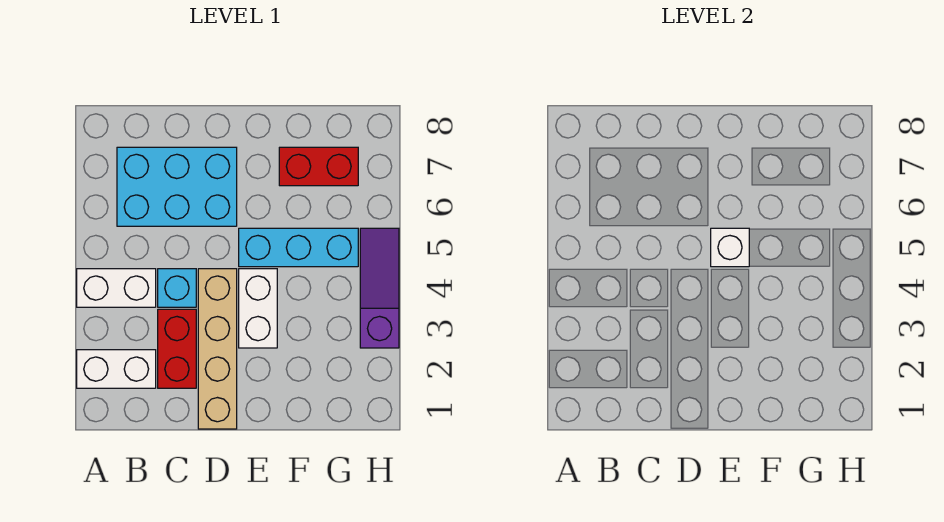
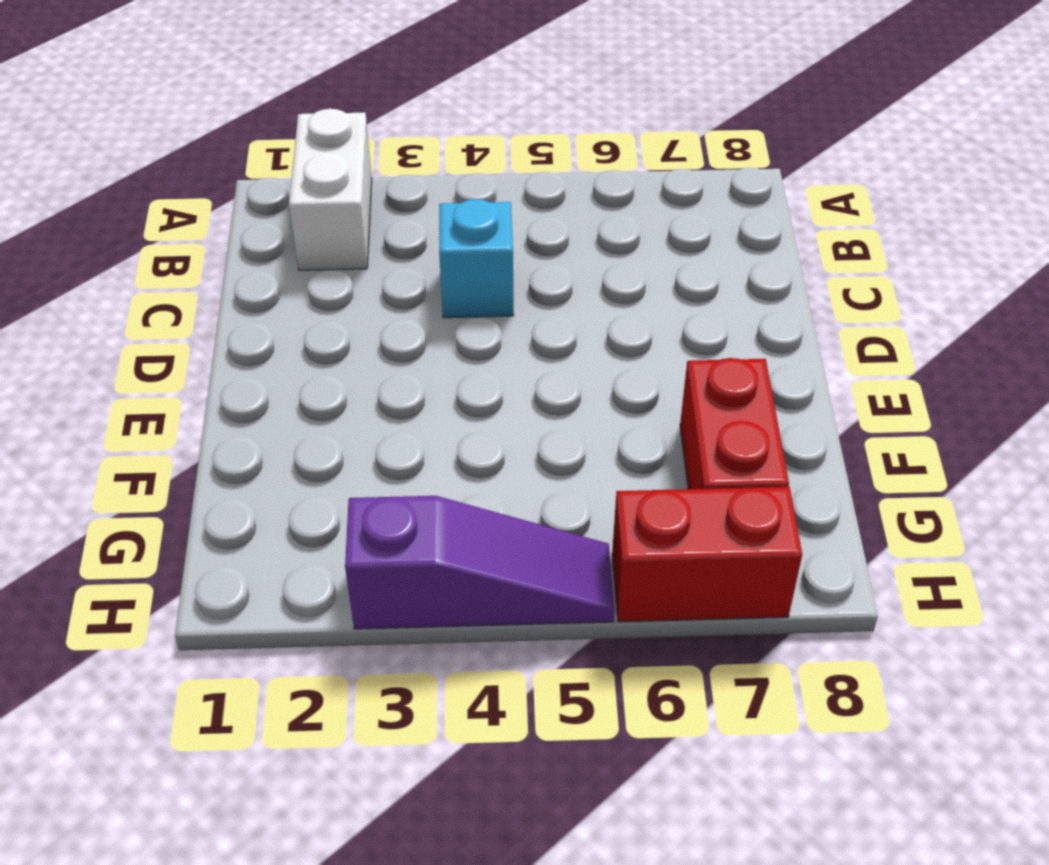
red brick H6:H7 level 1 -> red brick C2:C3 level 1
none -> white brick A4:B4 level 1
none -> cyan brick B6:D7 level 1

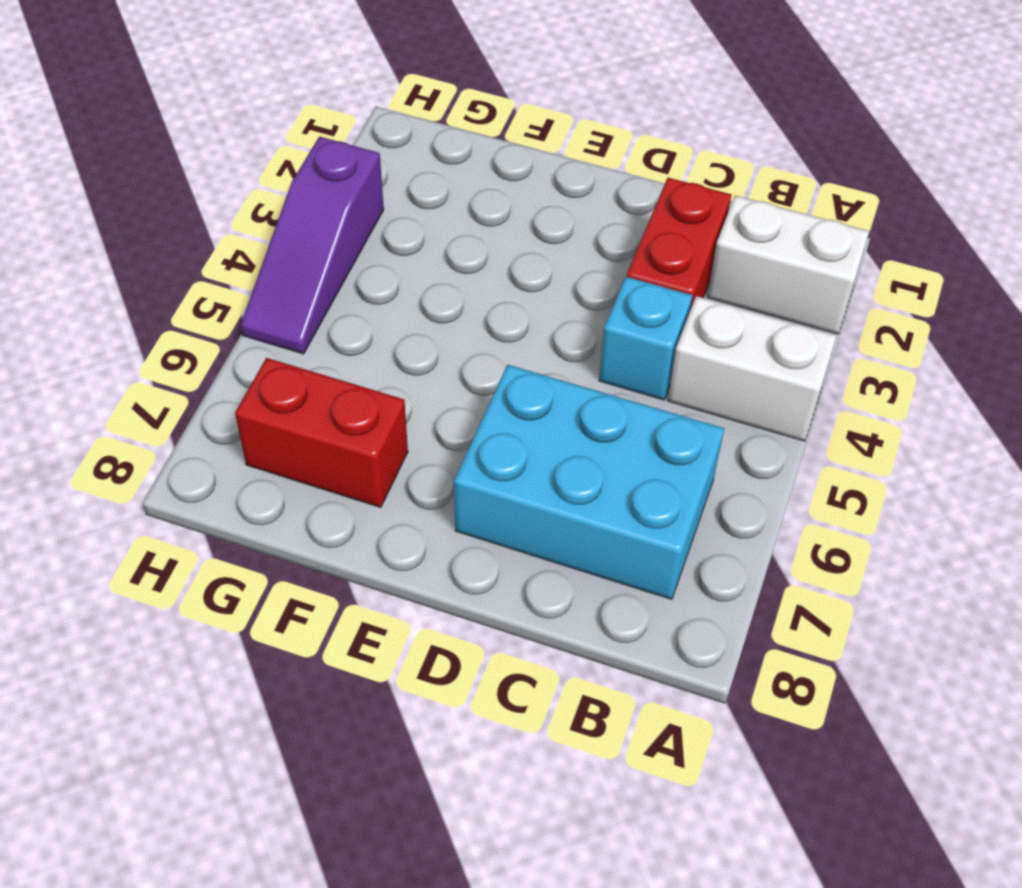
none -> tan brick D1:D4 level 1
none -> white brick E3:E4 level 1

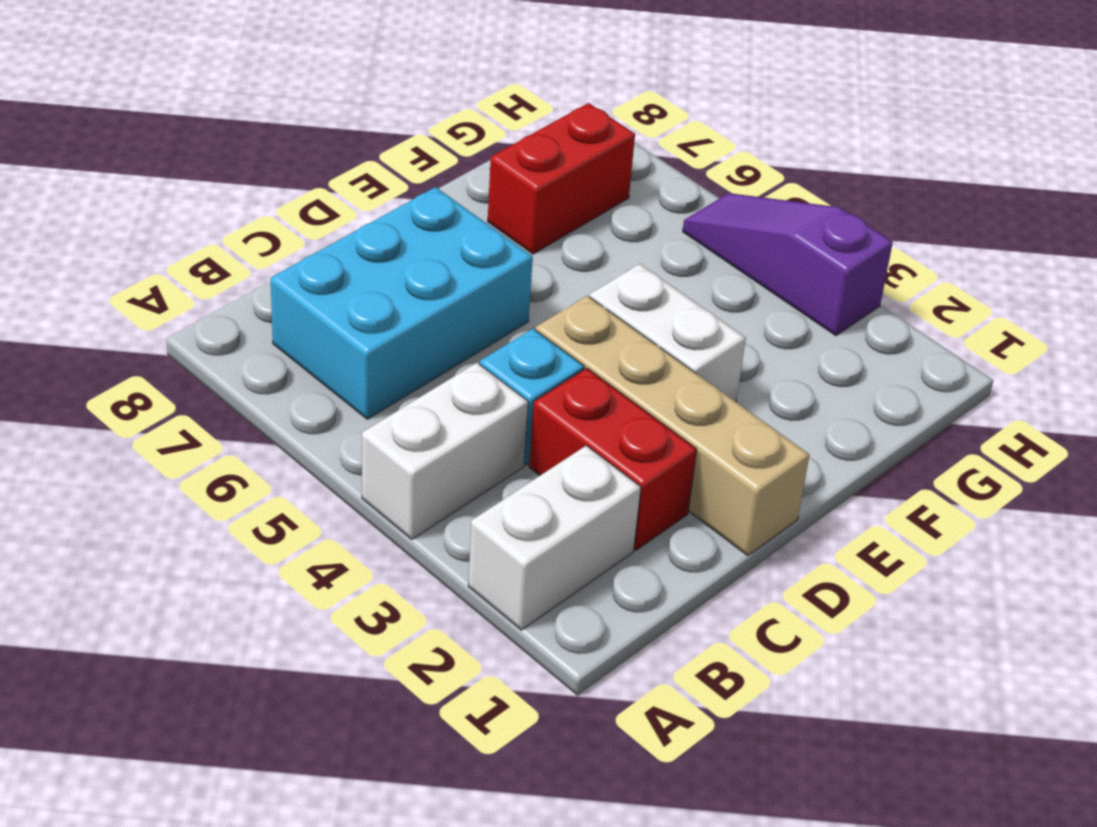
none -> cyan brick E5:G5 level 1
none -> white brick E5 level 2

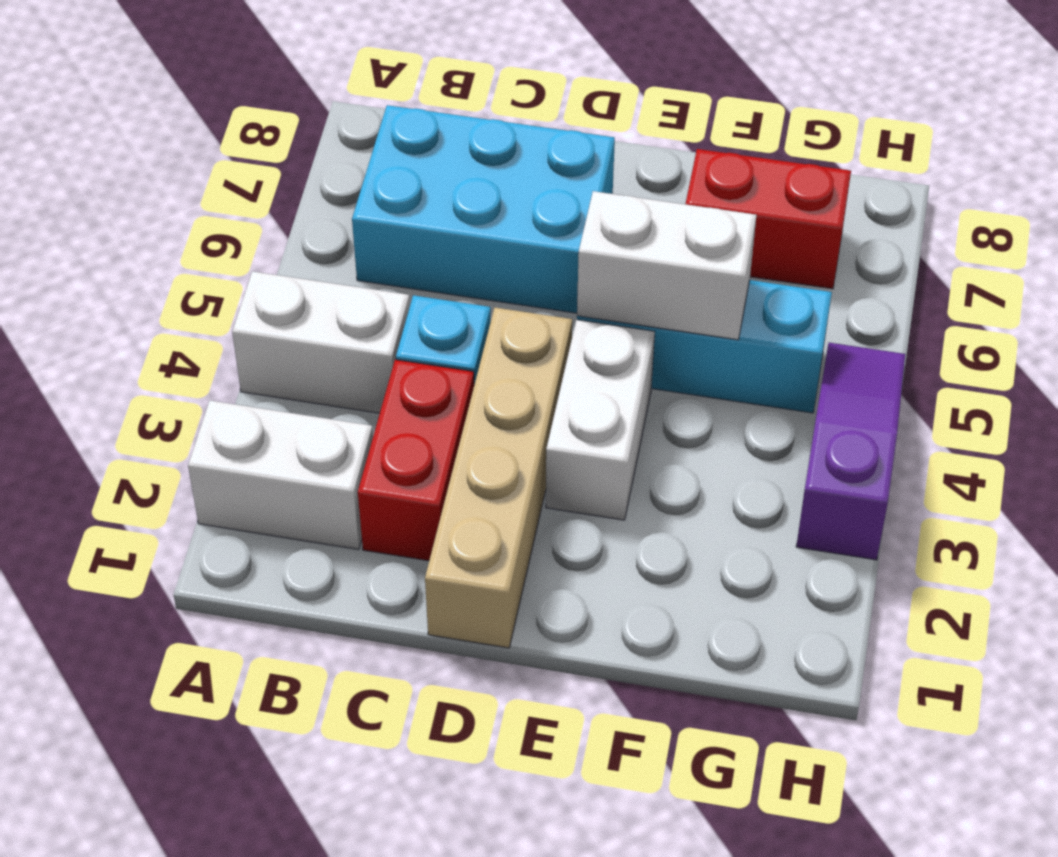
white brick E5:F5 level 2 -> white brick E5 level 2

